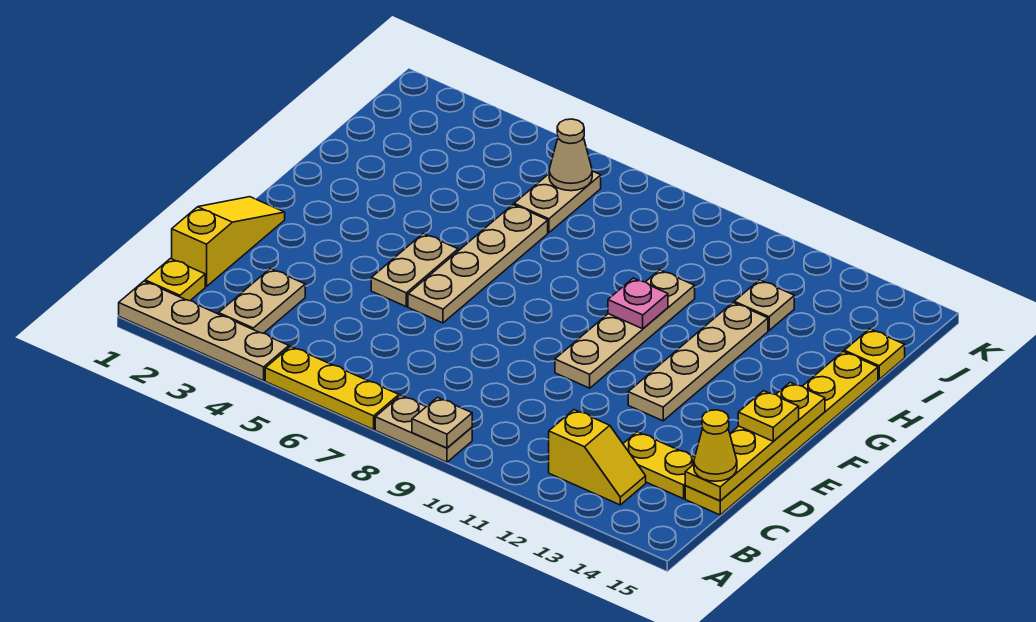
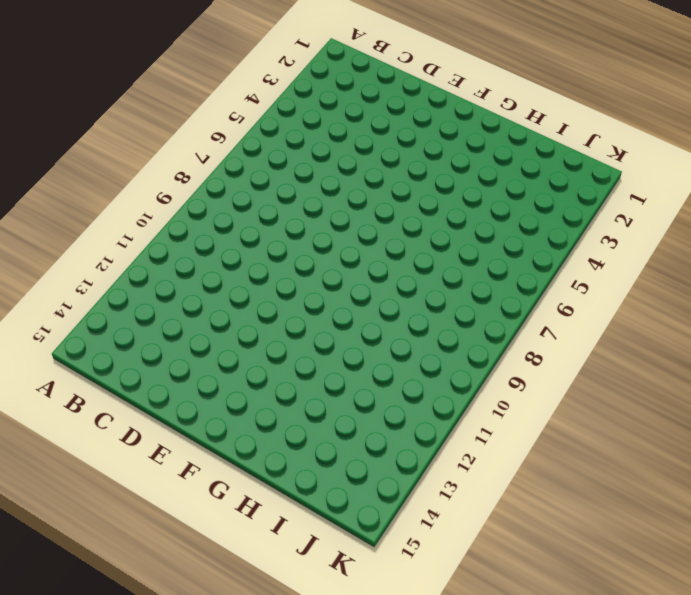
none -> tan plate A1:A4 level 1
none -> yellow plate A5:A7 level 1
none -> tan plate A8:A9 level 1

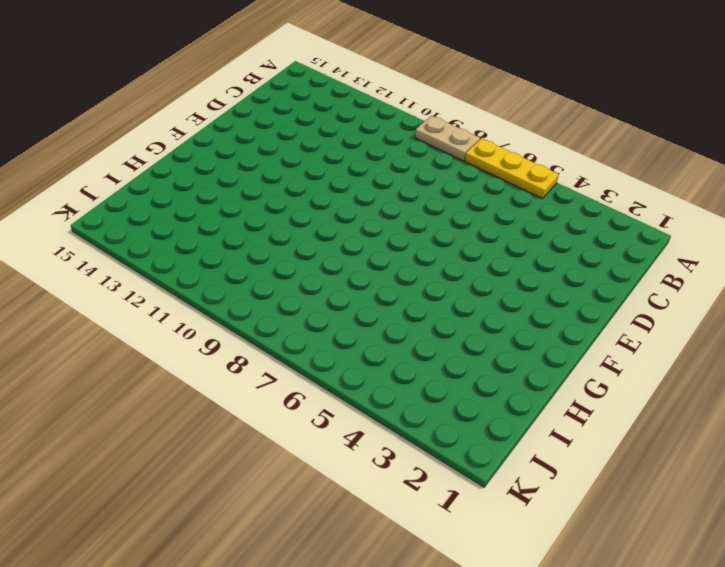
none -> tan plate A1:A4 level 1
none -> yellow plate B1 level 1
none -> tan plate B3:C3 level 1

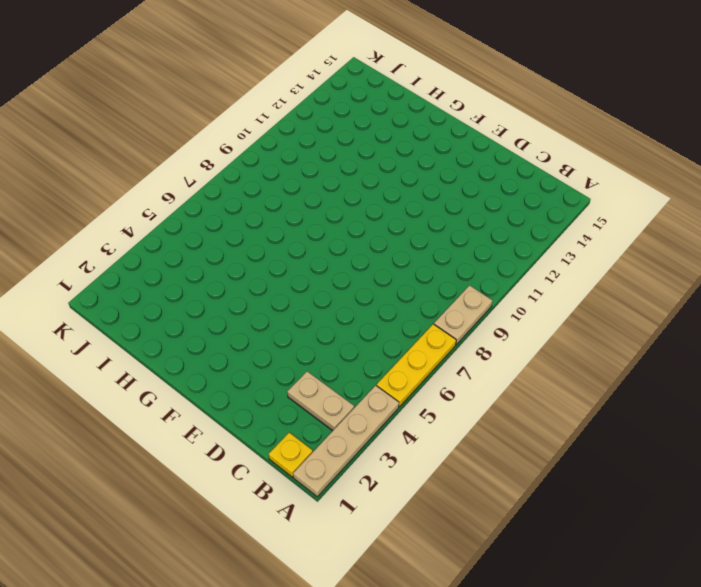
none -> yellow slope B12:B13 level 1 top 12
none -> yellow slope C1:E1 level 1 top C
none -> yellow plate C13:C14 level 1

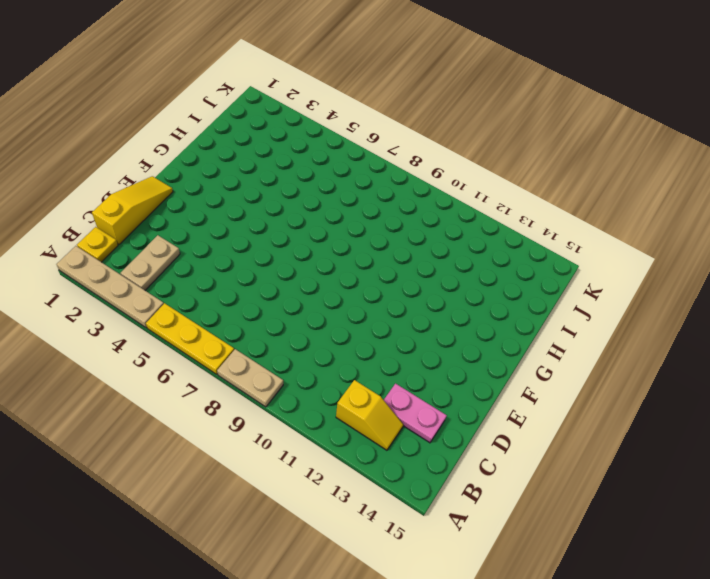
pink plate C13:C14 level 1 -> yellow plate C13:C14 level 1
none -> yellow plate C15:H15 level 1
none -> tan plate E5:F5 level 1
none -> tan plate E6:H6 level 1

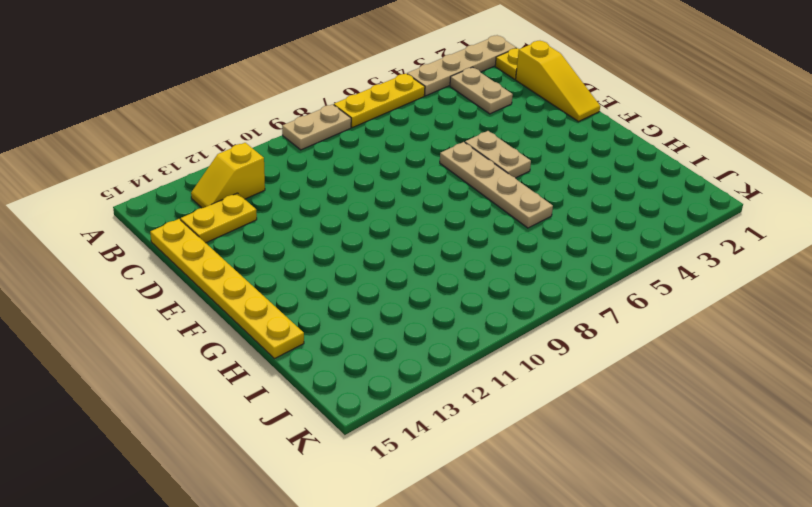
none -> tan plate E10:H10 level 1
none -> tan plate E12:H12 level 1
none -> tan plate I6:J6 level 1

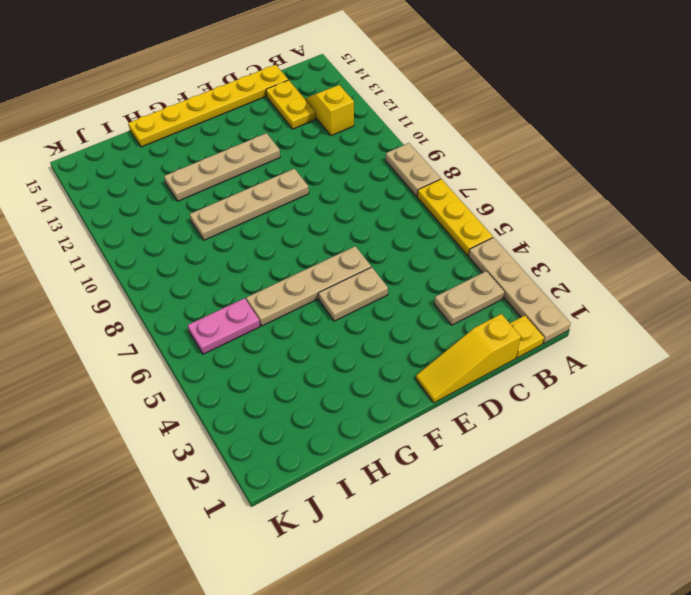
pink plate I6:J6 level 1 -> tan plate I6:J6 level 1
none -> tan plate I12 level 1
none -> yellow plate I15 level 1
none -> tan plate A9 level 2

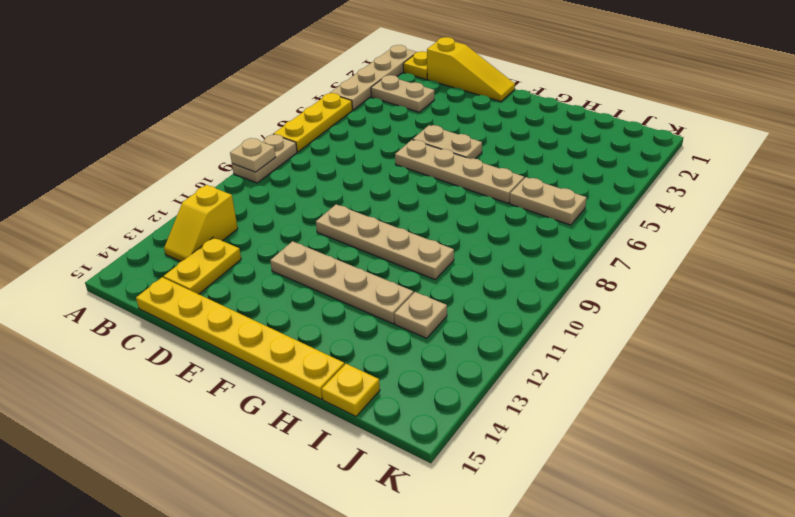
none -> yellow plate C15:F15 level 2
none -> pink plate G10 level 2
none -> tan cone J6 level 2

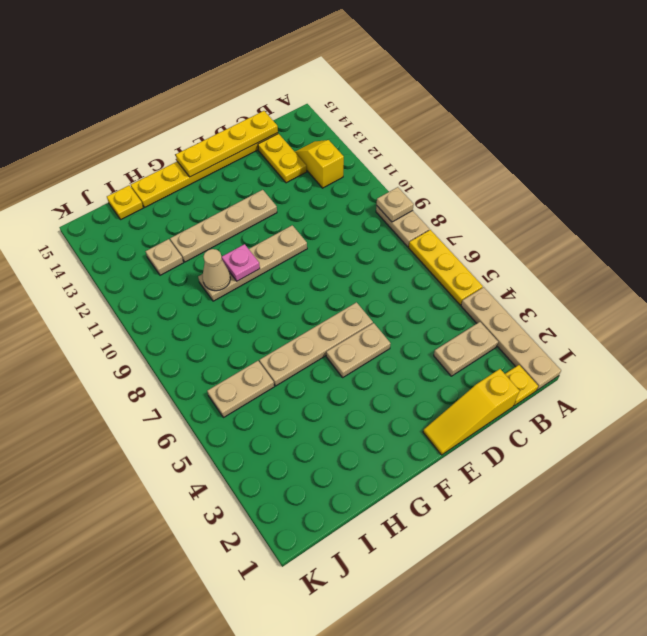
tan cone H10 level 2 -> tan cone J6 level 2
none -> yellow cone C15 level 3
none -> yellow plate E15 level 3

